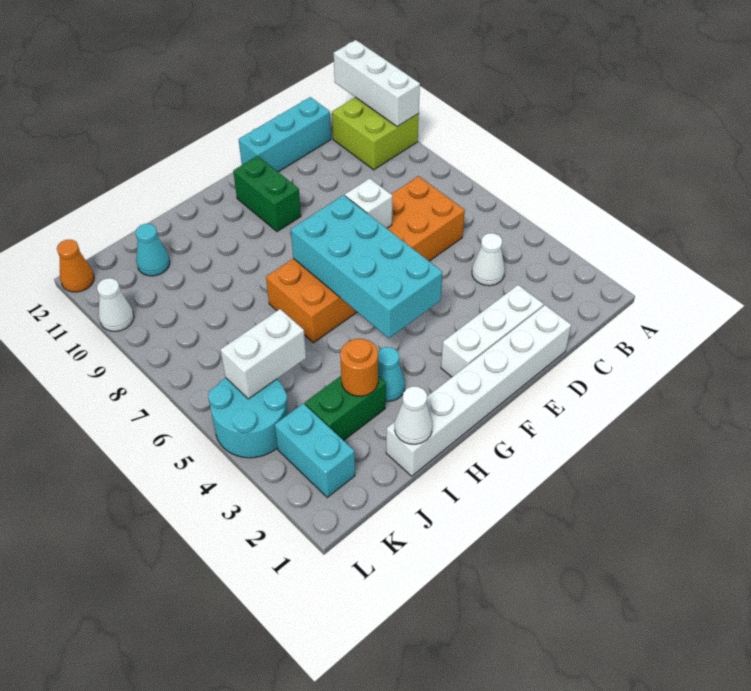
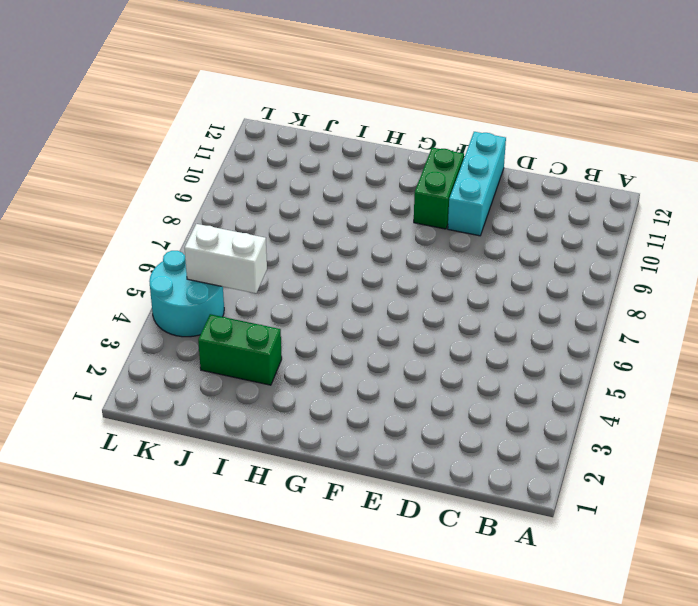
cyan brick E10:E12 level 1 -> cyan brick C12:E12 level 1
none -> lime brick A10:B11 level 1
none -> white cone C4 level 1
none -> orange brick C6:H7 level 1

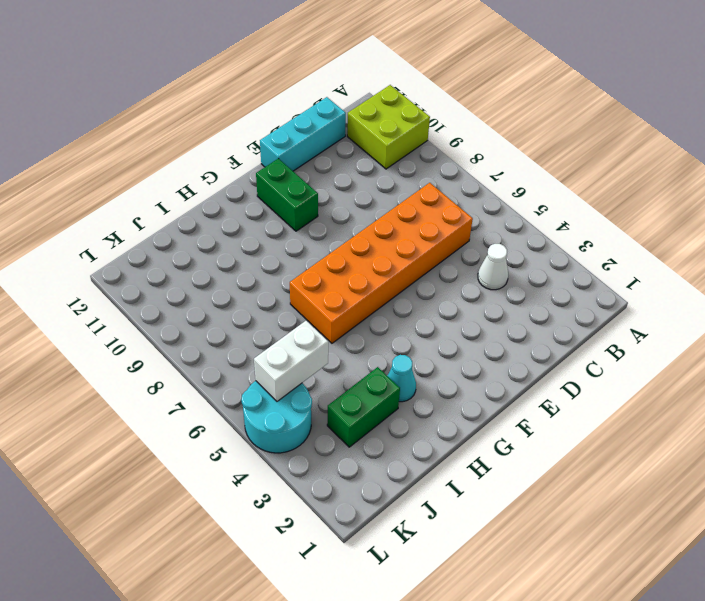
none -> white brick D1:I1 level 1
none -> white brick D2:F2 level 1
none -> cyan cone J11 level 1

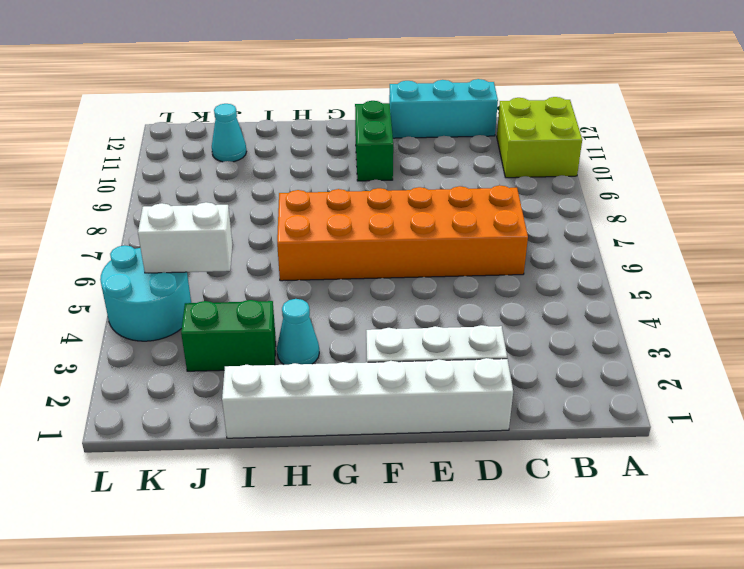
none -> white cone C4 level 1
none -> cyan brick K2:K3 level 1
none -> white cone L10 level 1

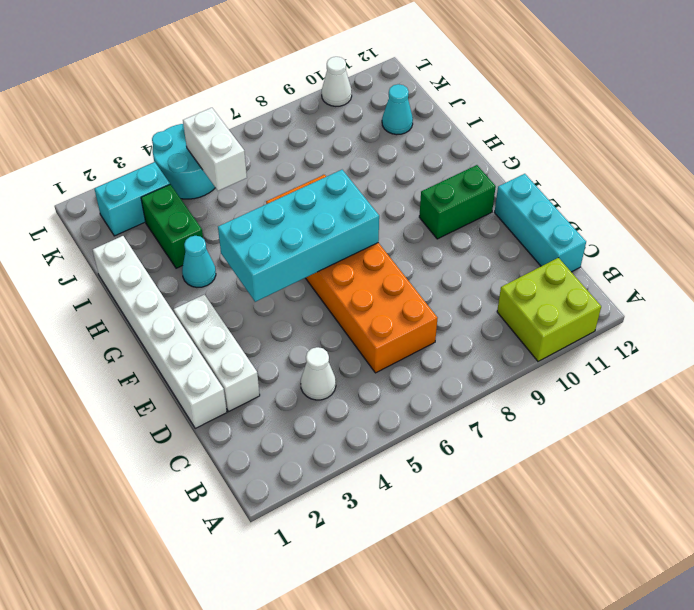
none -> orange cone L12 level 1
none -> white brick A10:A12 level 2
none -> white brick E7 level 2

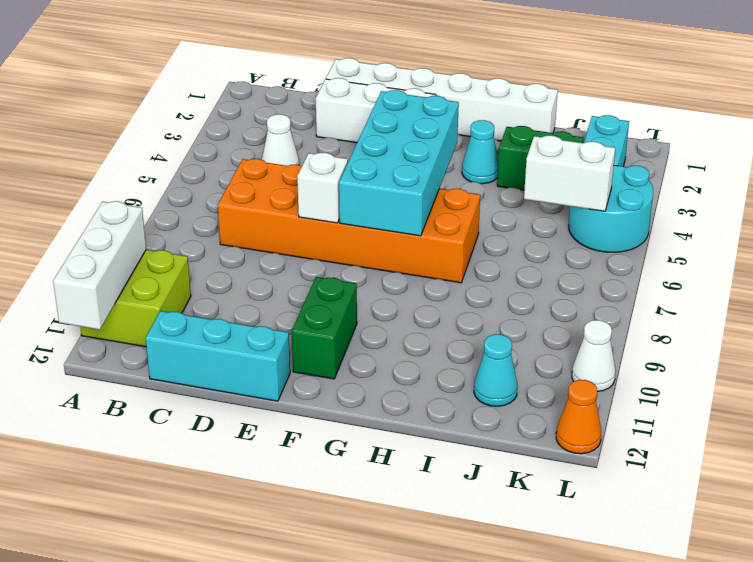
none -> white cone I1 level 2
none -> orange round brick I3 level 2

